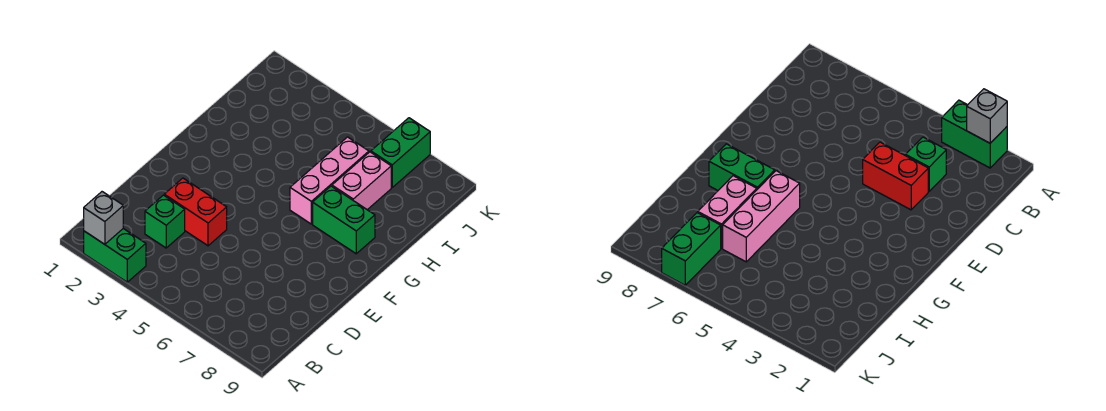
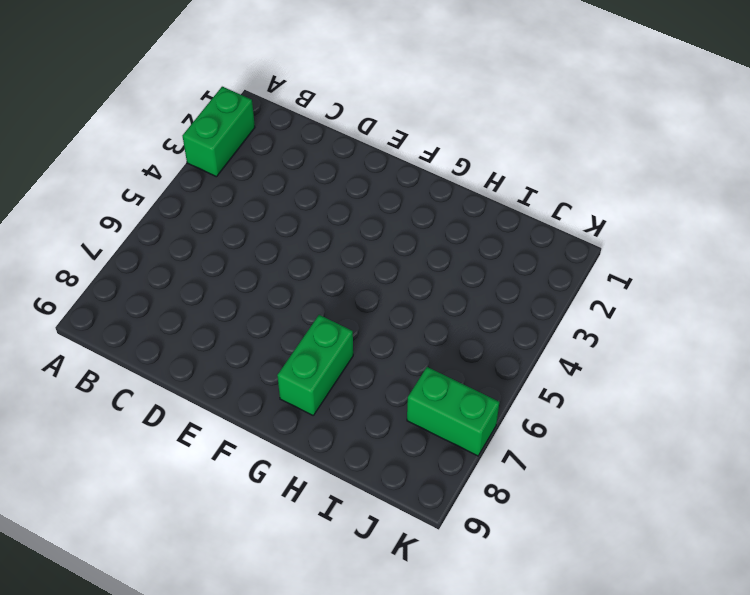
none -> green brick C3 level 1
none -> red brick D3:D4 level 1

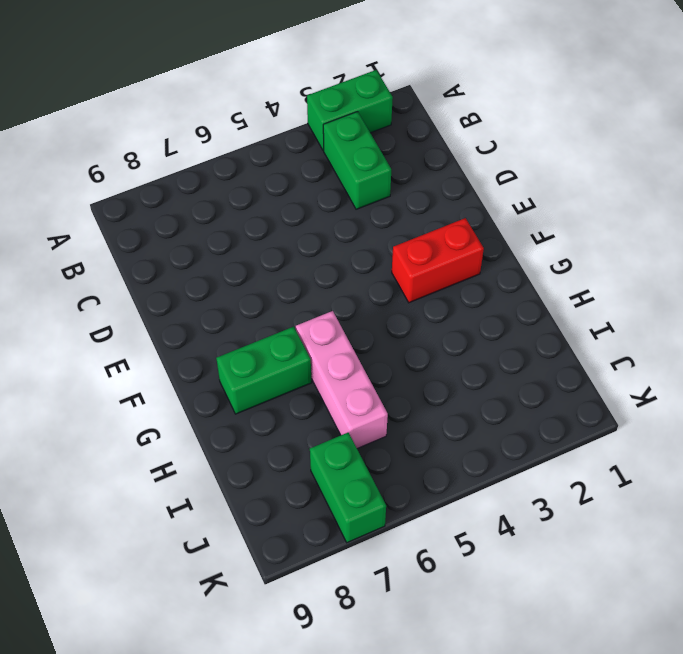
green brick B3:C3 level 1 -> green brick C3 level 1
red brick F2:F3 level 1 -> red brick D3:D4 level 1
none -> pink brick H7:I7 level 1
none -> grey brick A2 level 2

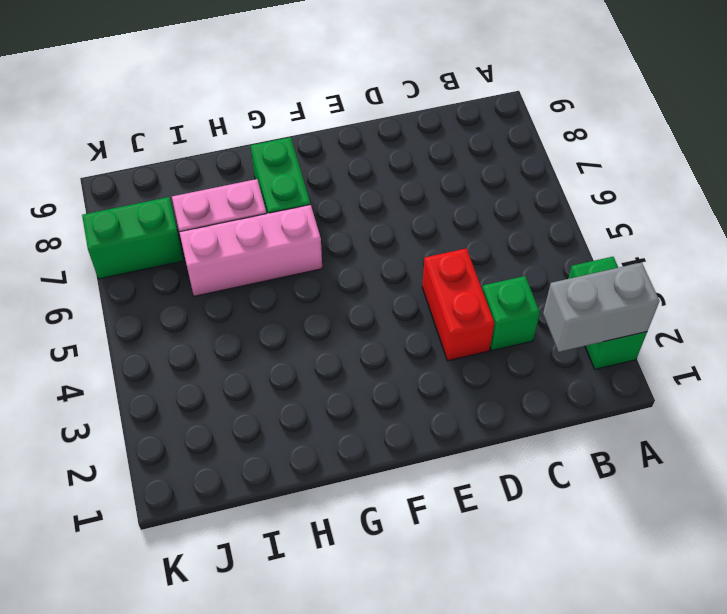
grey brick A2:B2 level 2 -> grey brick A2 level 2

